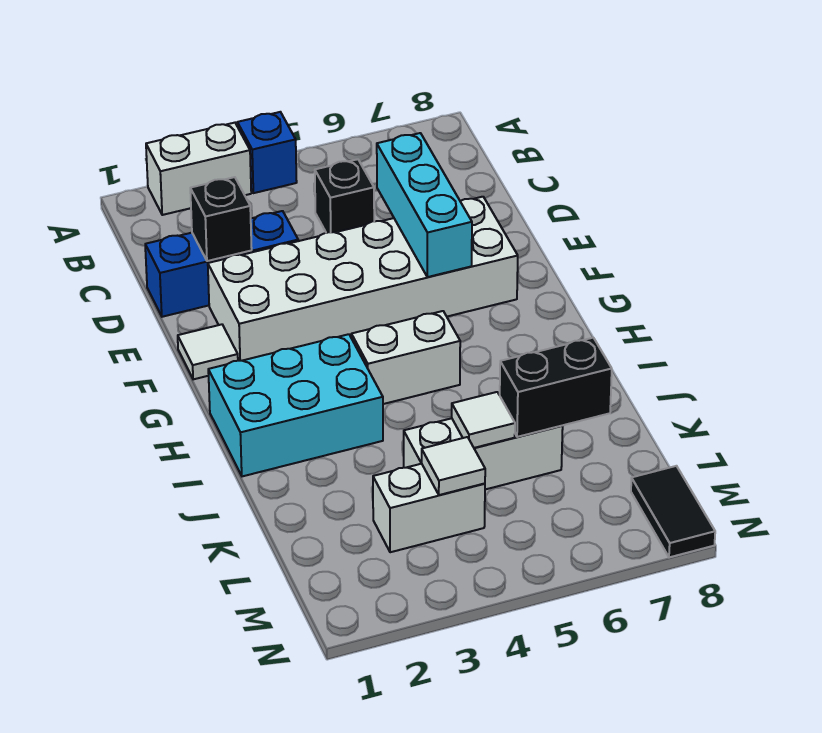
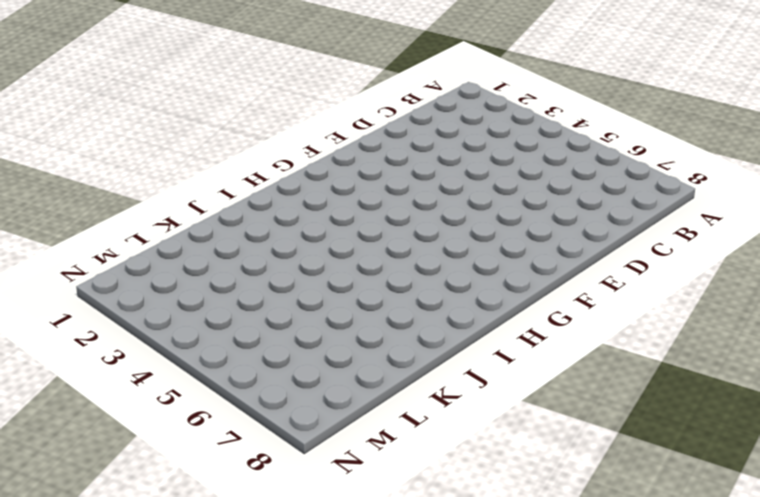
none -> white brick A2:A3 level 1
none -> blue brick A4 level 1
none -> black brick C5 level 1

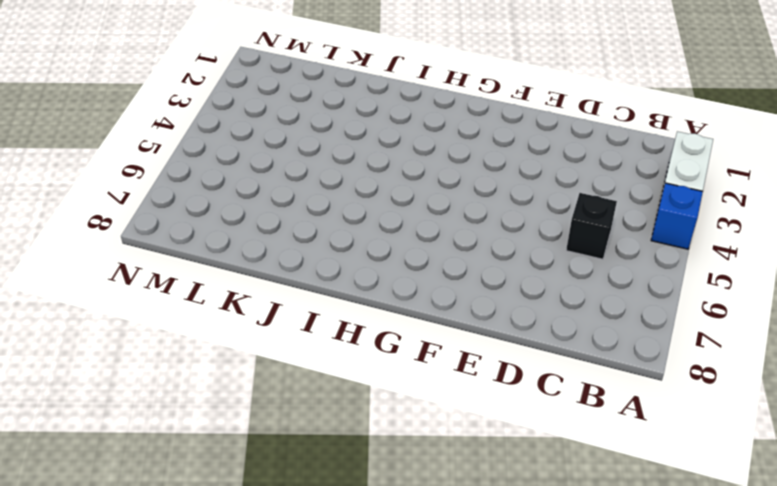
none -> blue brick D1:D3 level 1
none -> white brick E2:F7 level 1
none -> white tile F1 level 1

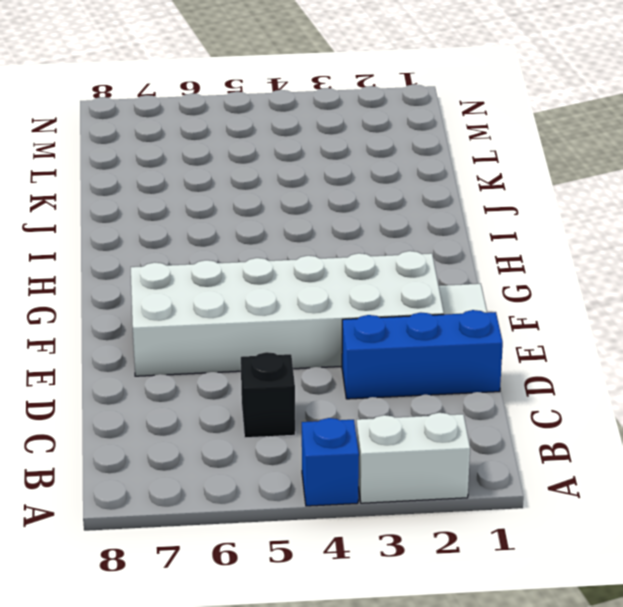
none -> cyan brick H1:I3 level 1
none -> white brick H4:H5 level 1
none -> white brick K4:K6 level 1

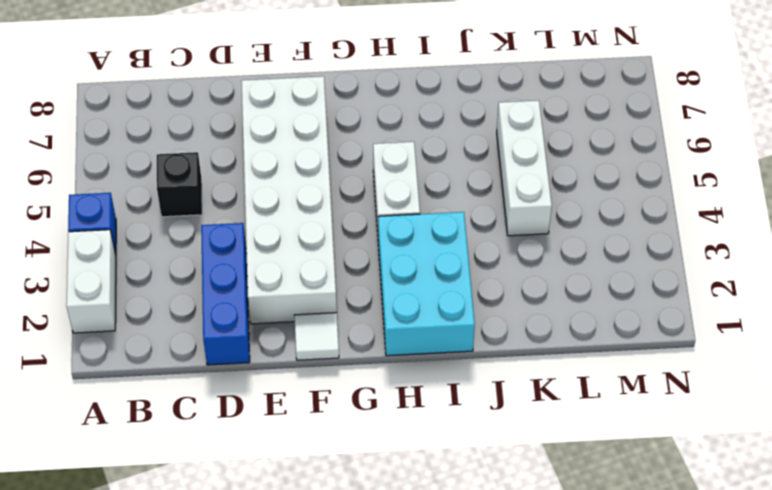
none -> white brick L3:L4 level 1
none -> black tile M8:N8 level 1
none -> black brick D2 level 2

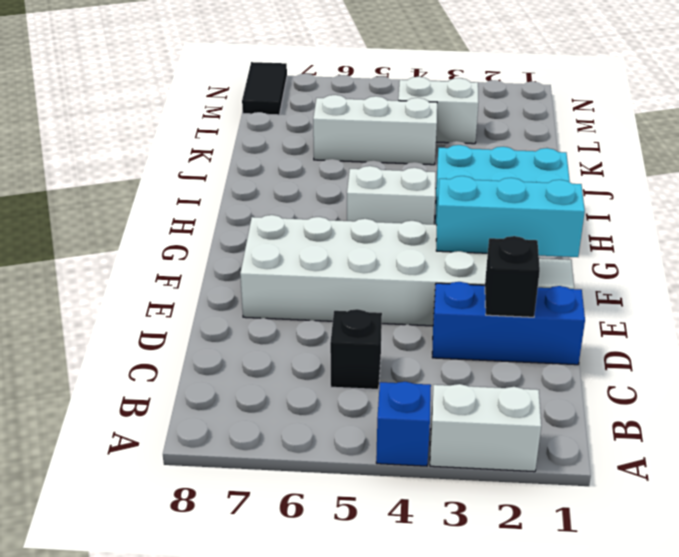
cyan brick F1:F3 level 2 -> cyan brick D6:F6 level 2
none -> white tile K5 level 2
none -> black brick K6:K7 level 2
none -> white tile L4 level 2

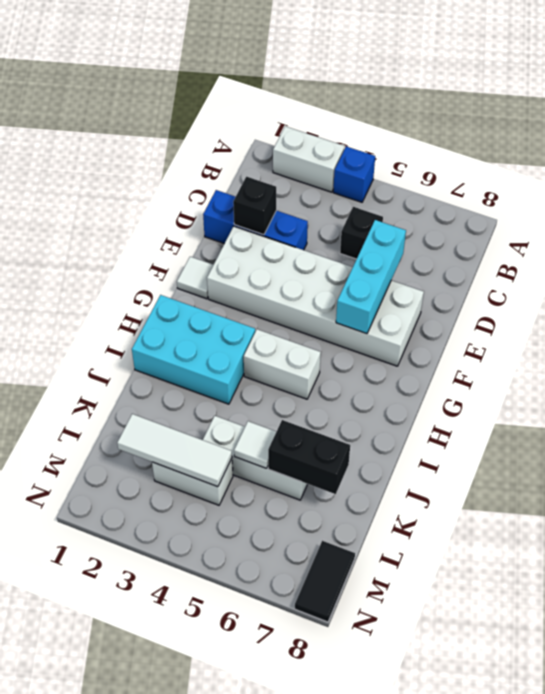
white tile L2:L4 level 2 -> white tile L4 level 2

